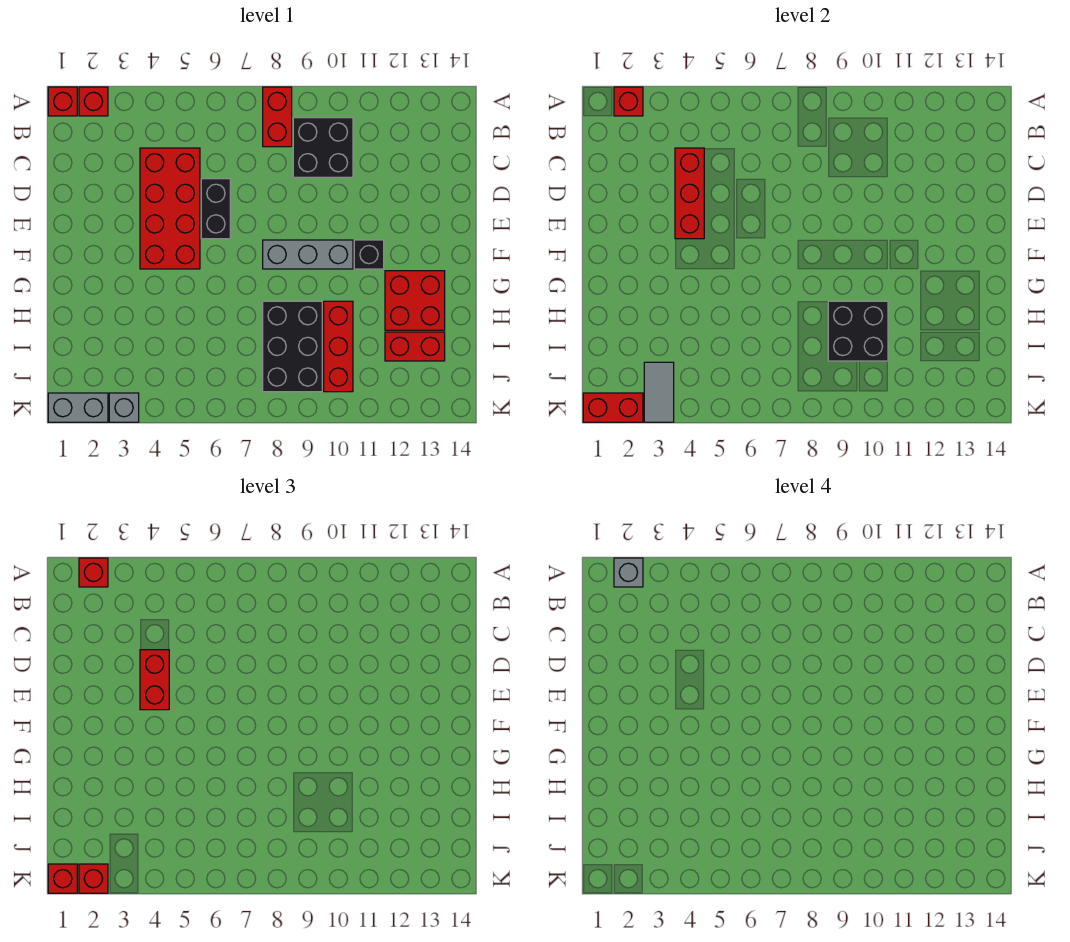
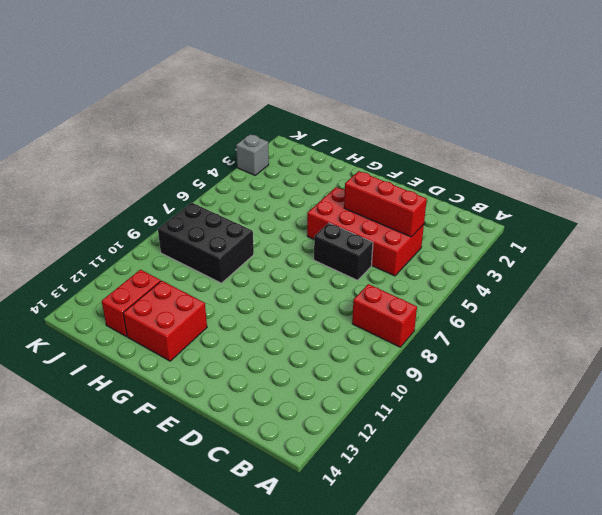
none -> red brick A1 level 1
none -> red brick A2 level 1
none -> black brick B9:C10 level 1

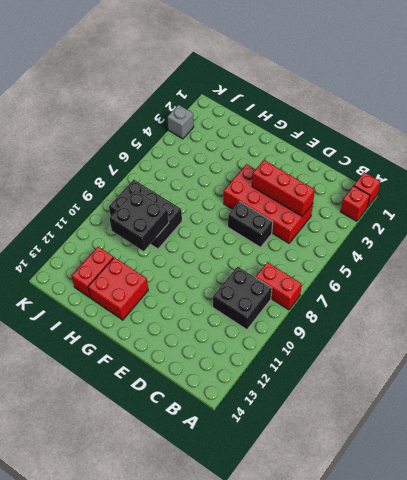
none -> grey brick F8:F10 level 1
none -> black brick F11 level 1
none -> red brick H10:J10 level 1

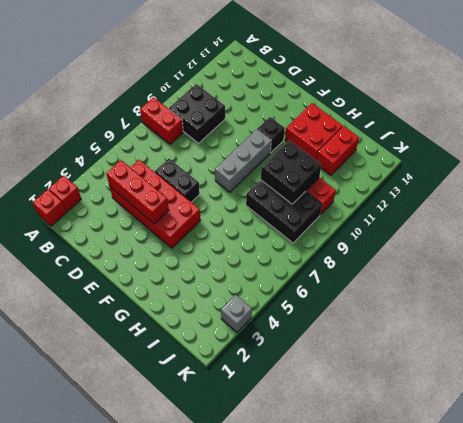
none -> grey brick K1:K2 level 1
none -> red brick A2 level 2
none -> grey tile J3:K3 level 2

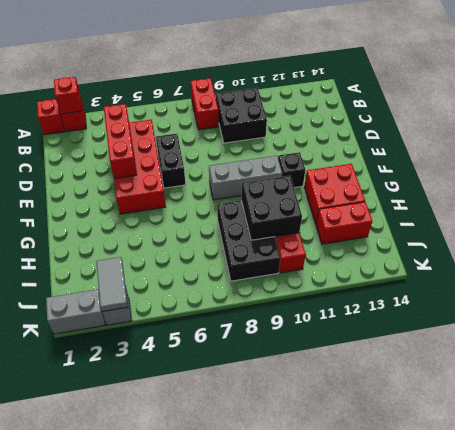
none -> red brick K1:K2 level 2
none -> red brick A2 level 3
none -> red brick D4:E4 level 3

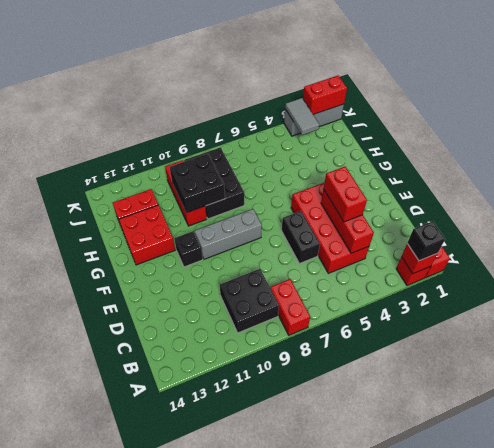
black brick A2 level 3 -> red brick A2 level 3
none -> red brick K1 level 3
none -> red brick K2 level 3
none -> grey brick A2 level 4

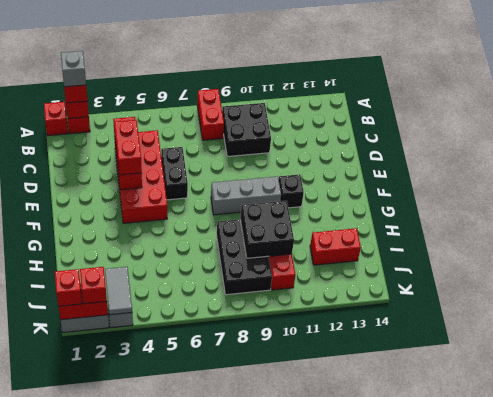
none -> red brick G12:H13 level 1

